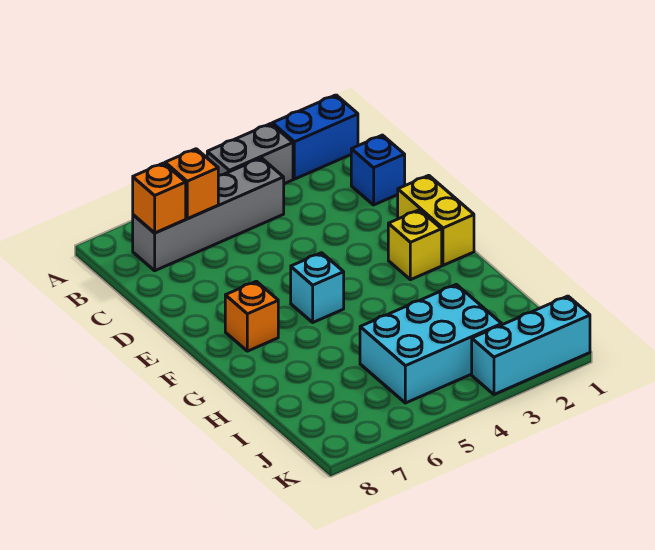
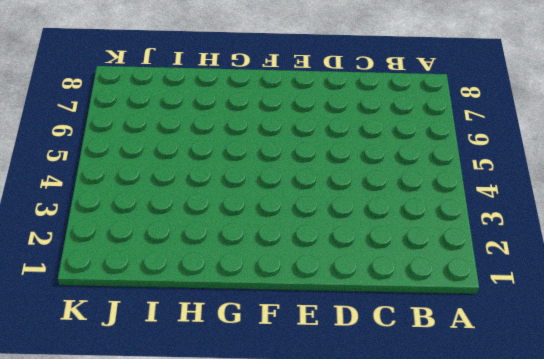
none -> blue brick A1:A2 level 1
none -> grey brick A3:A4 level 1
none -> grey brick B4:B7 level 1

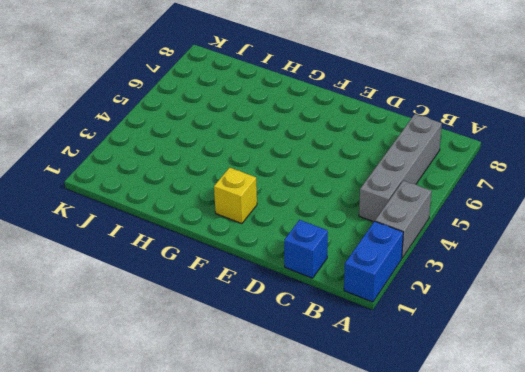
none -> yellow brick E1:F1 level 1
none -> cyan brick F5 level 1
none -> orange brick F7 level 1

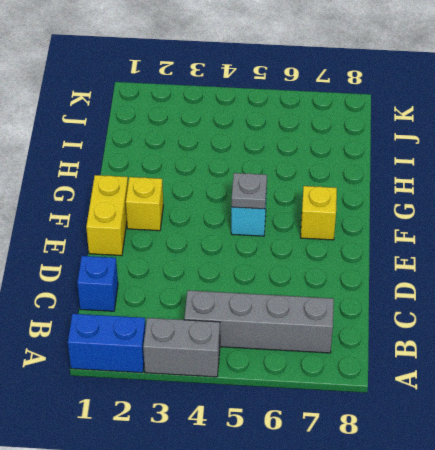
grey plate F5 level 2 -> none
yellow brick F7 level 1 -> orange brick F7 level 1
none -> cyan brick I3:J5 level 1
none -> cyan brick K1:K3 level 1
none -> orange brick B6 level 2

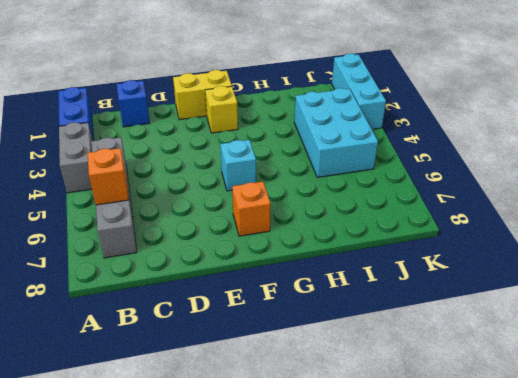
none -> orange brick B7 level 2

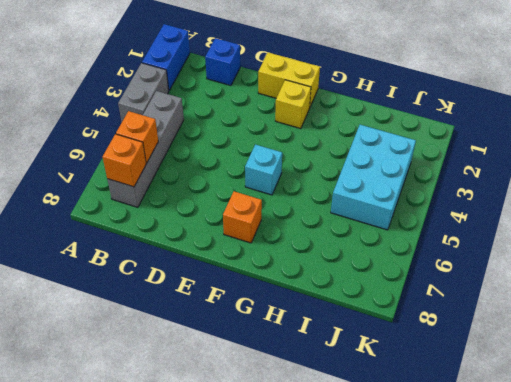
none -> cyan brick K1:K3 level 1

